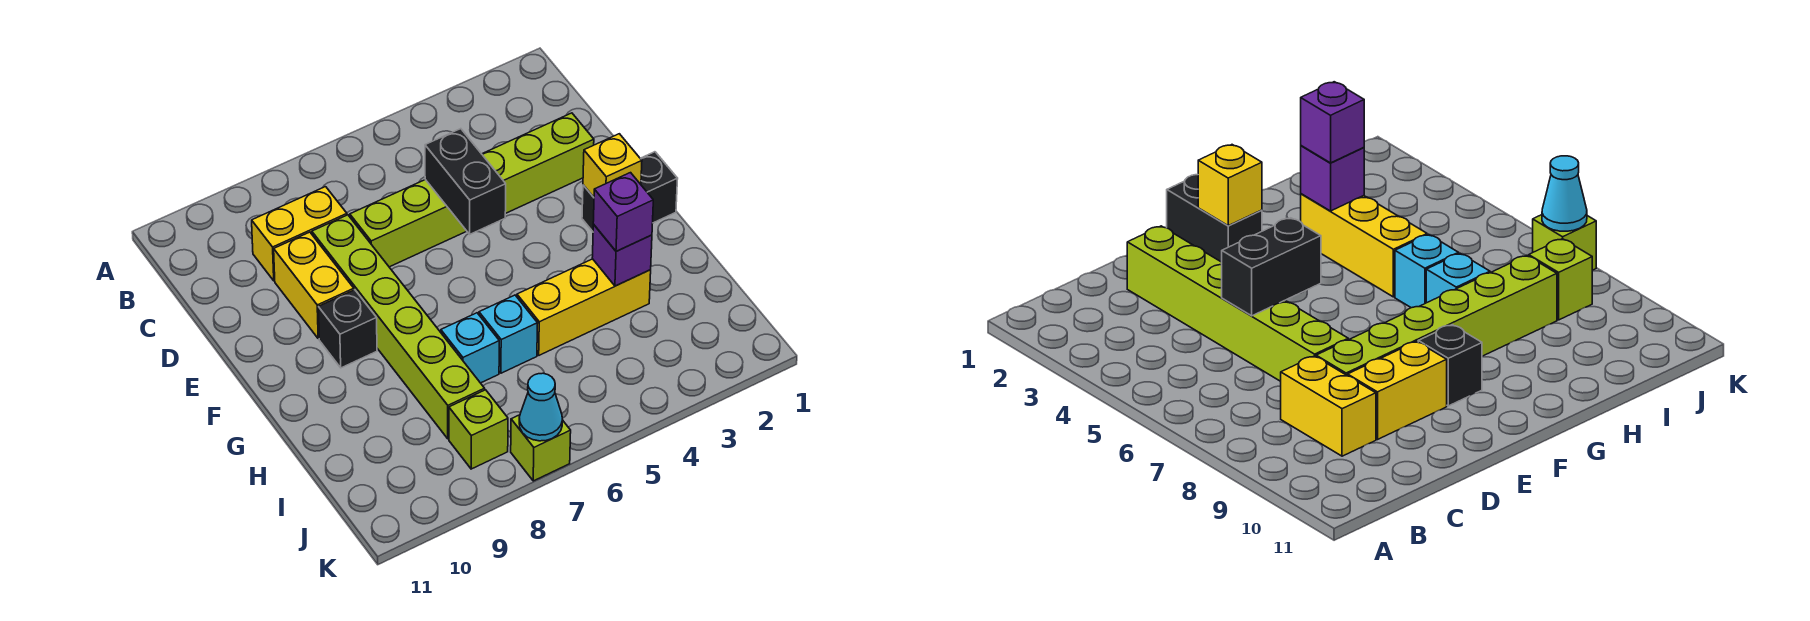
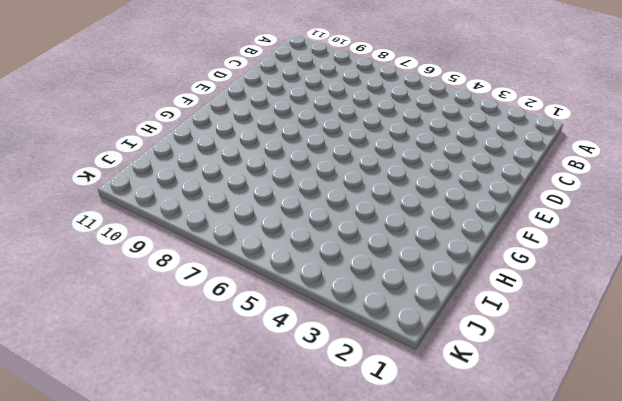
none -> yellow brick C8:C9 level 1
none -> lime brick D2:D7 level 1
none -> lime brick D8:I8 level 1

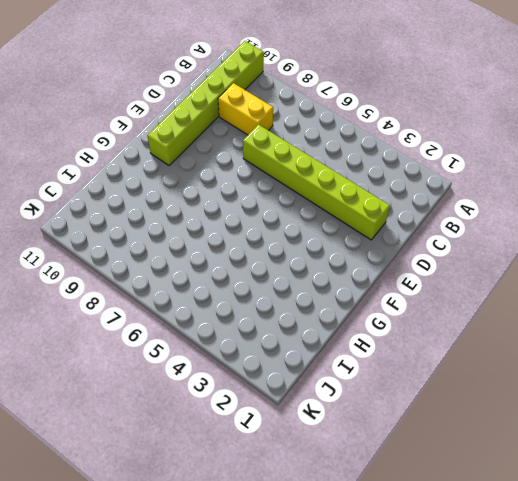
lime brick A10:F10 level 1 -> lime brick D8:I8 level 1
none -> yellow brick D9:E9 level 1
none -> black brick F1:F2 level 1
none -> black brick F9 level 1

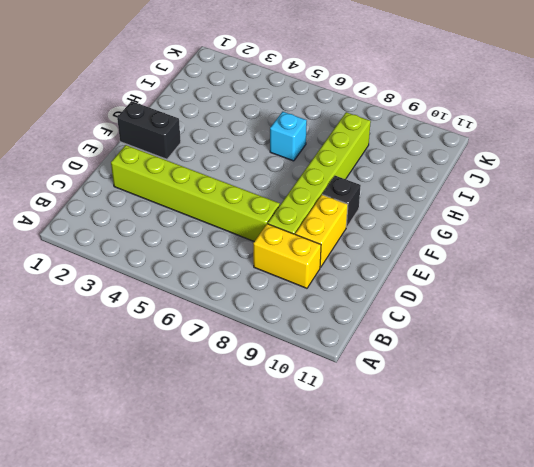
none -> yellow brick H3:H5 level 1
none -> cyan brick H7 level 1
none -> lime brick J8 level 1

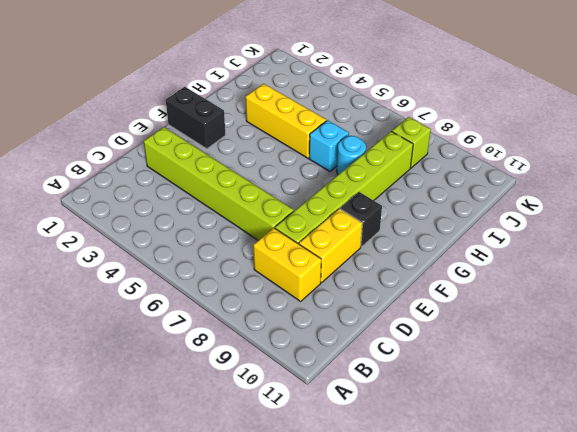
cyan round brick H7 level 1 -> cyan brick H7 level 1
none -> lime brick K7 level 1
none -> black brick D5:E5 level 2
none -> yellow brick F2 level 2

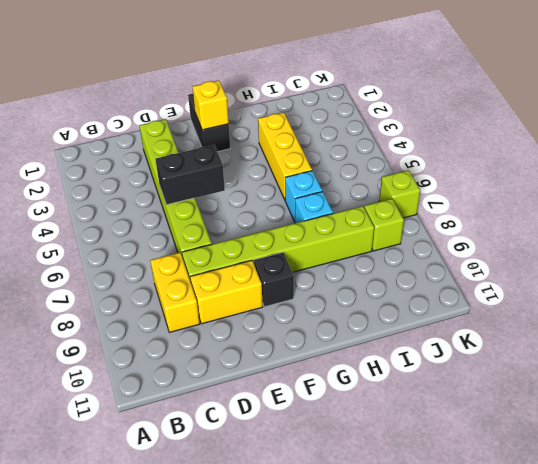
none -> purple brick H3 level 2
none -> cyan cone K7 level 2
none -> purple brick H3 level 3

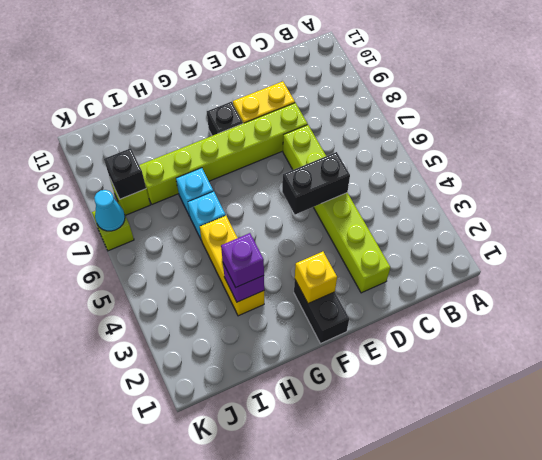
black brick J8 level 2 -> none
none -> yellow brick C8:C9 level 1

